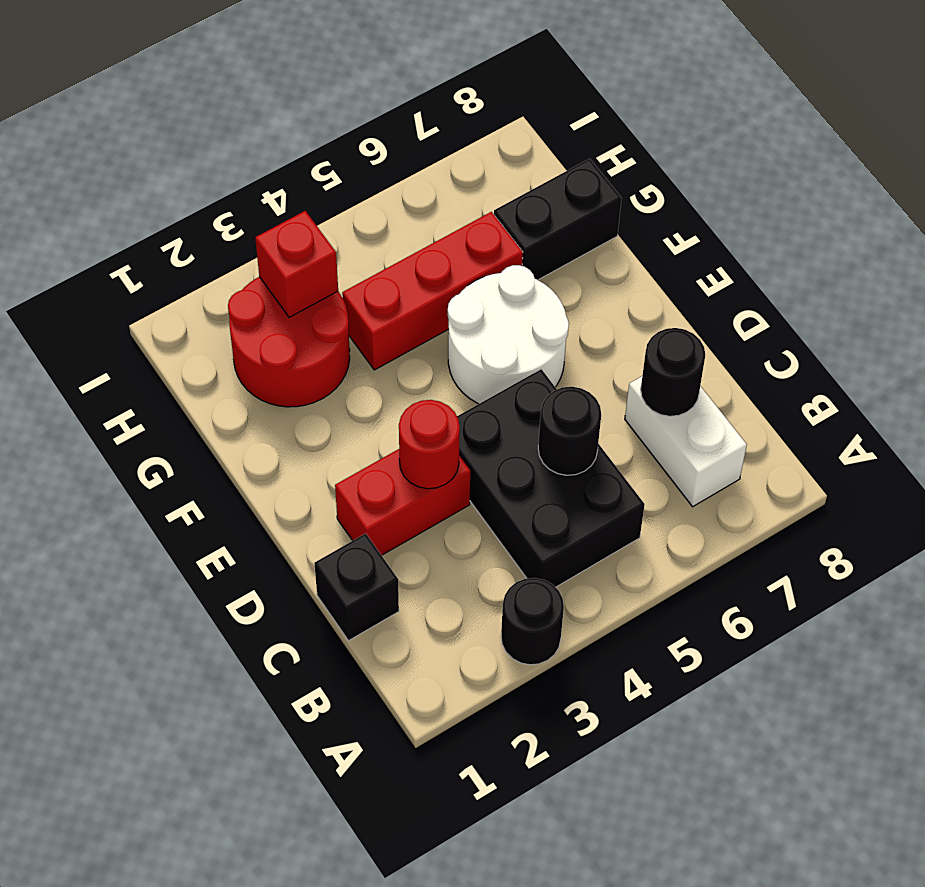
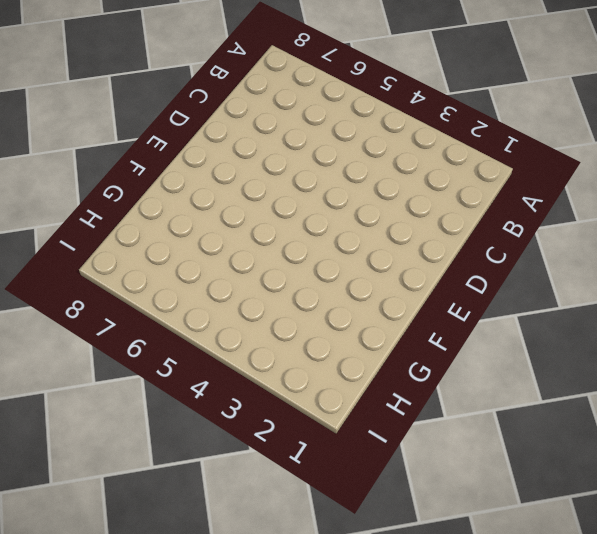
none -> black round brick A3 level 1
none -> black brick B4:D5 level 1
none -> white brick B7:C7 level 1

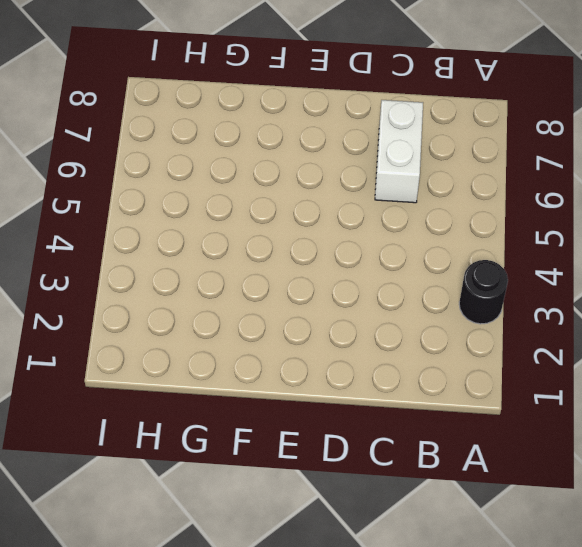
white brick C6:C7 level 1 -> white brick B7:C7 level 1
none -> black brick B4:D5 level 1
none -> black brick C1 level 1
none -> red brick D2:D3 level 1

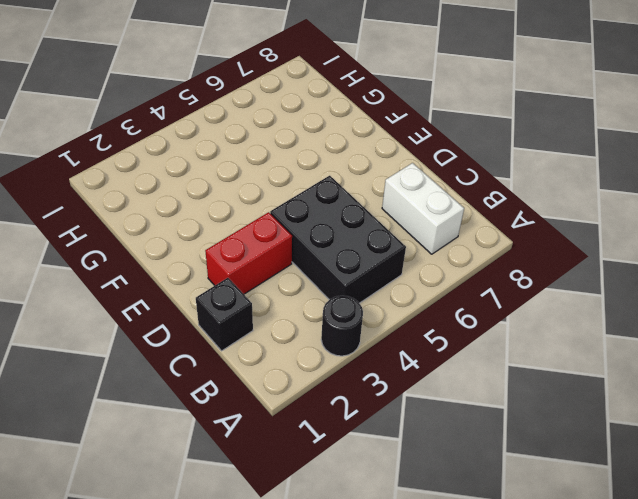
none -> white round brick E5:F6 level 1
none -> red round brick G2:H3 level 1
none -> red brick G4:G6 level 1

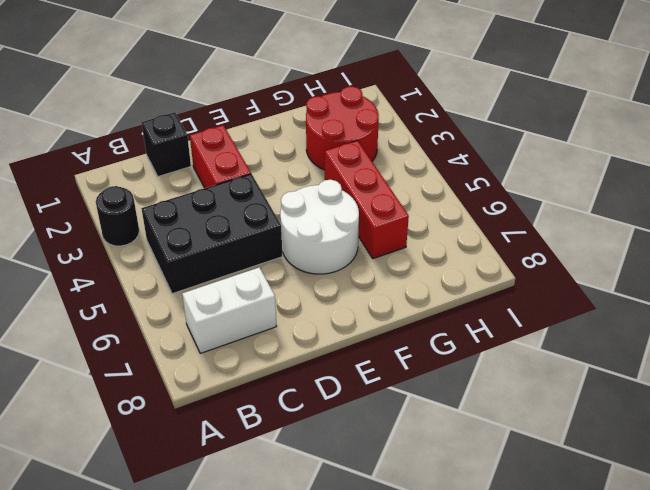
none -> black brick G7:G8 level 1
none -> black round brick C5 level 2
none -> black round brick C7 level 2

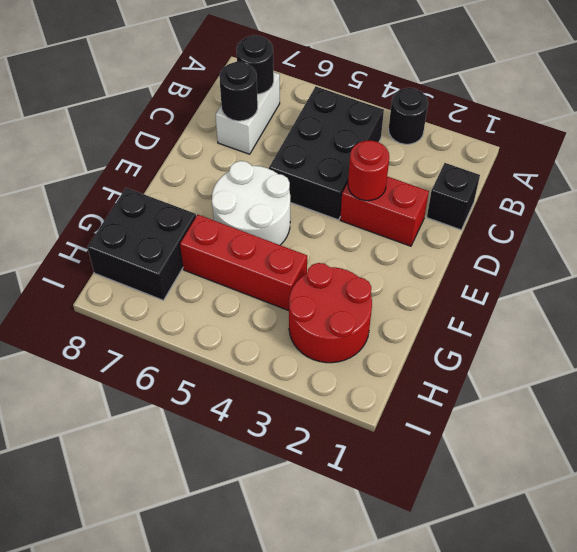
black round brick B7 level 2 -> black round brick C5 level 2
black brick G7:H8 level 1 -> black brick G7:G8 level 1
none -> red brick H3 level 2

